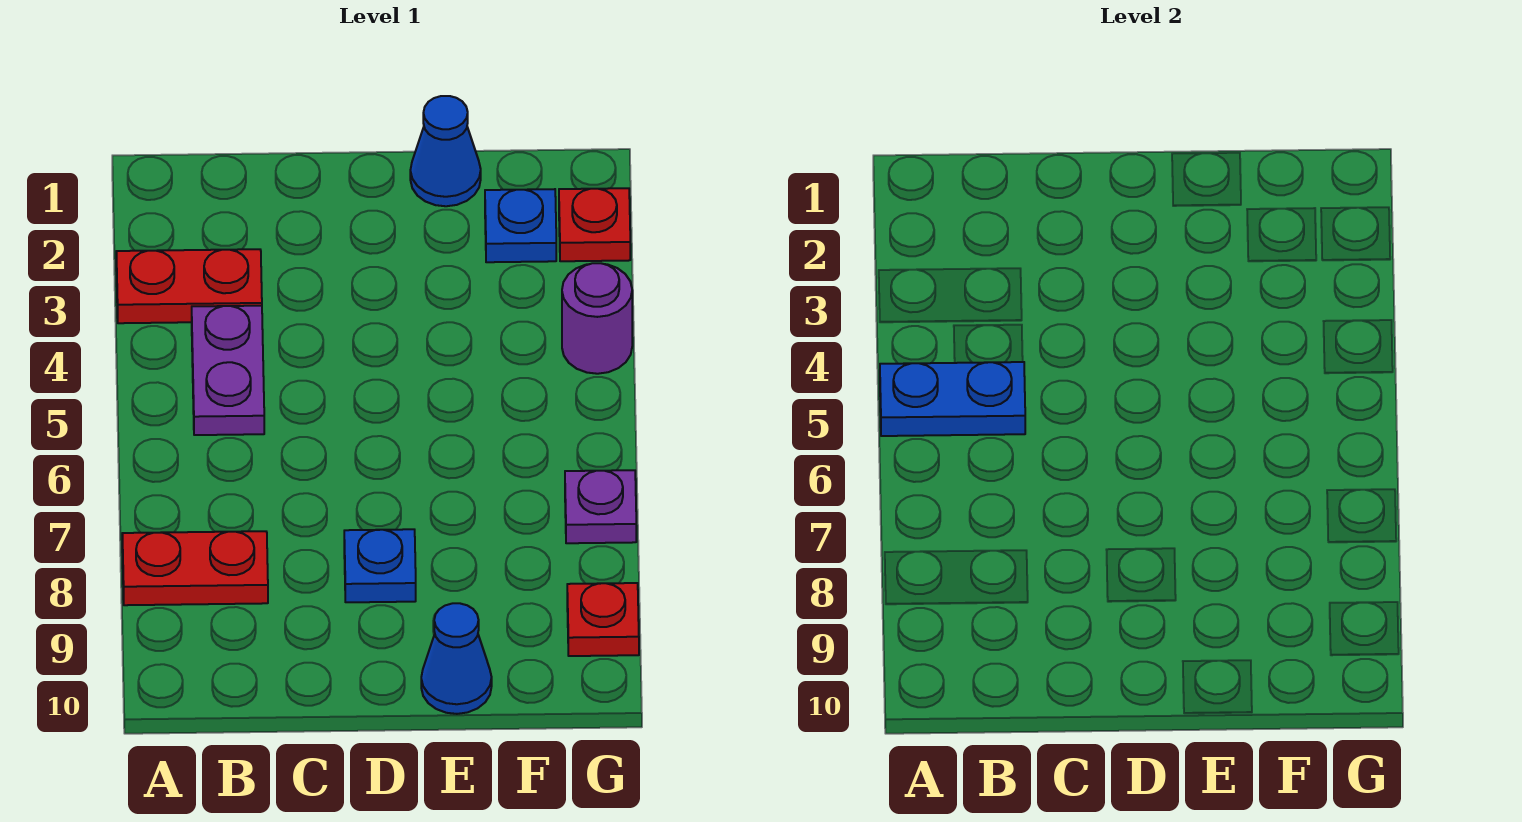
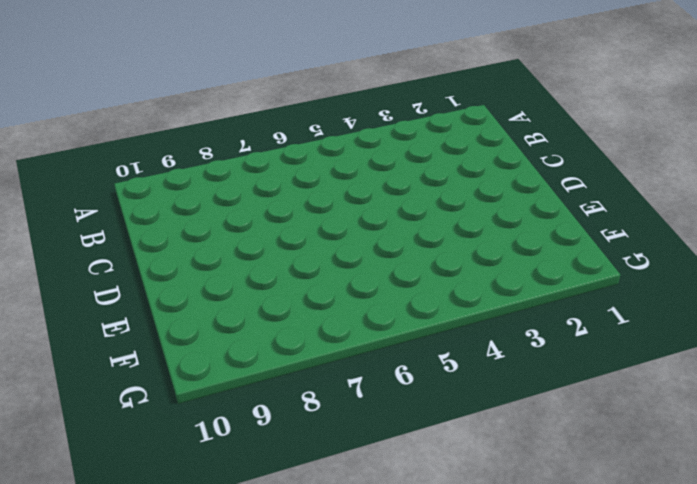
none -> red plate A3:B3 level 1
none -> red plate A8:B8 level 1
none -> purple plate B4:B5 level 1

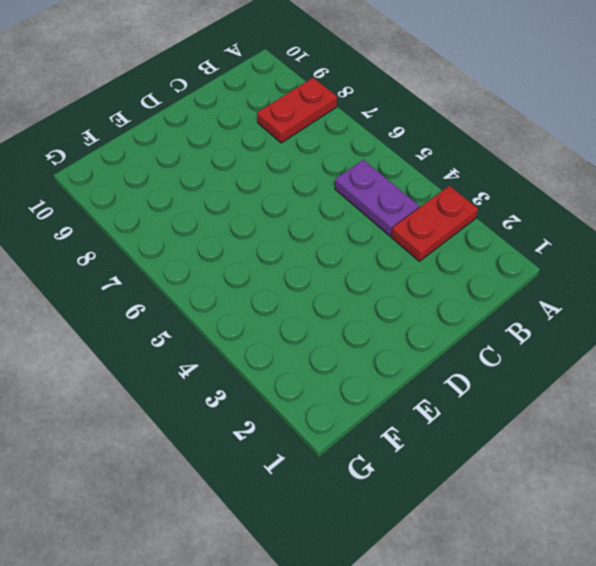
none -> blue plate D8 level 1
none -> blue cone E1 level 1
none -> blue cone E10 level 1

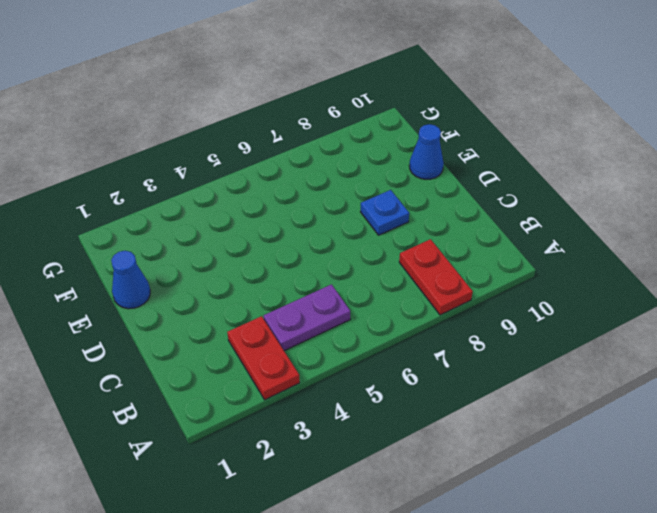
none -> blue plate F2 level 1
none -> red plate G2 level 1
none -> purple round brick G4 level 1

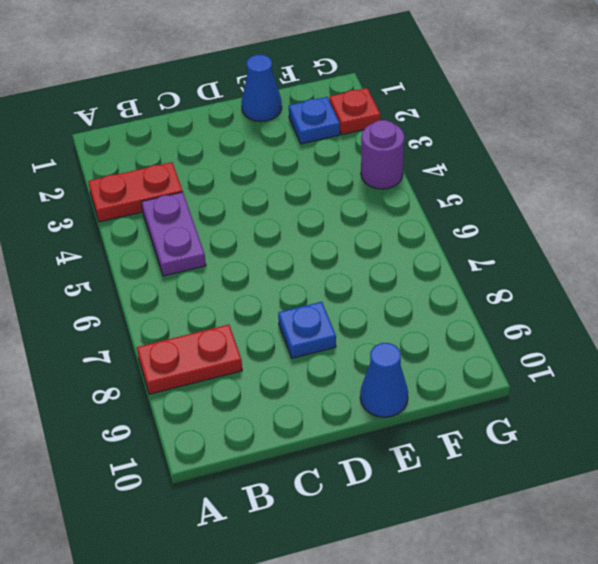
none -> purple plate G7 level 1
none -> red plate G9 level 1
none -> blue plate A5:B5 level 2

